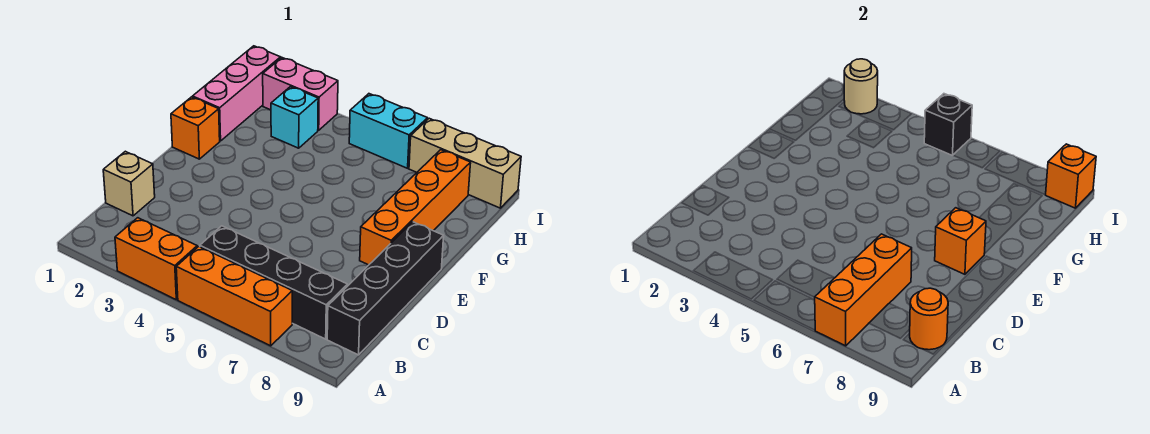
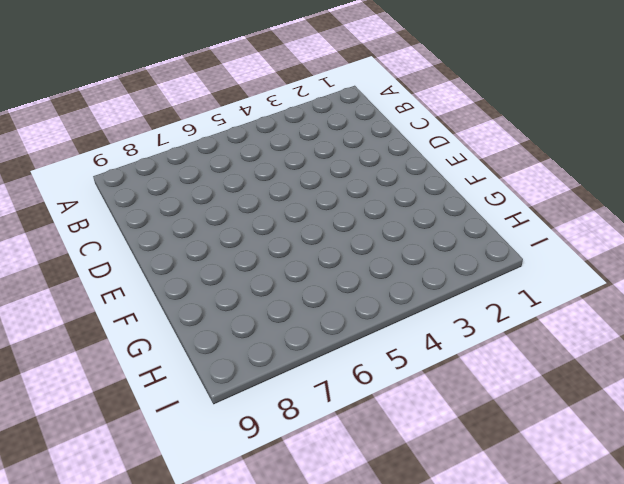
none -> orange brick A3:A4 level 1
none -> orange brick A5:A7 level 1
none -> black brick B5:B8 level 1

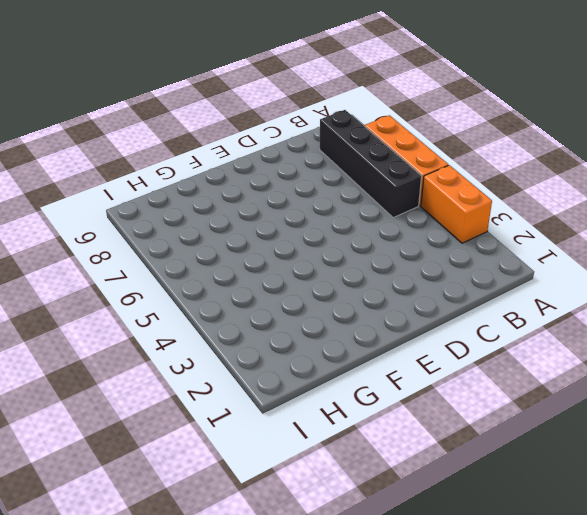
none -> black brick B9:E9 level 1
none -> tan brick C1 level 1
none -> orange brick E8:H8 level 1

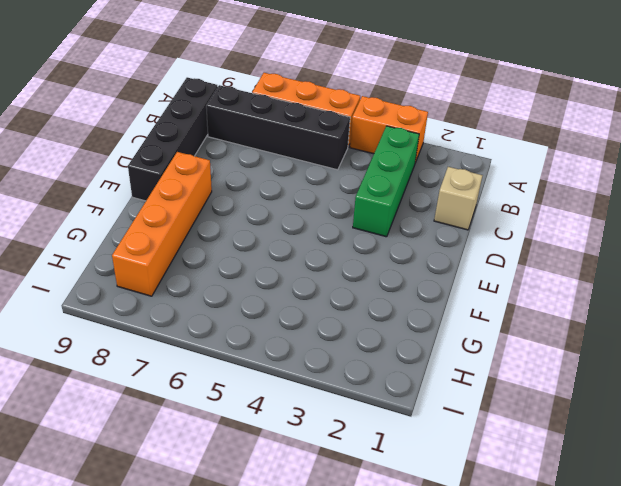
green brick B3:D3 level 1 -> none
none -> orange brick F1 level 1
none -> pink brick G1:I1 level 1
none -> cyan brick H3 level 1

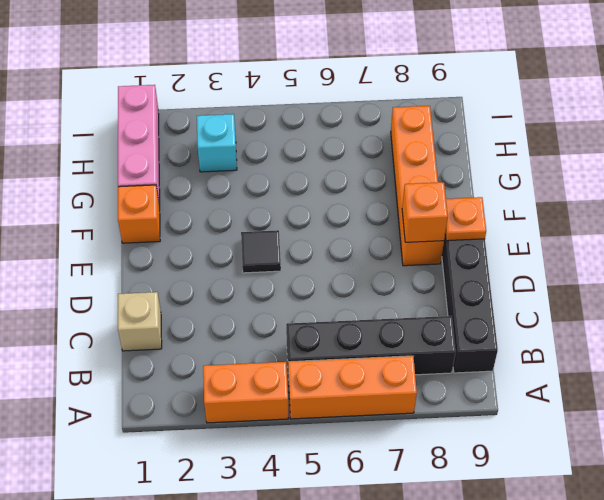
black tile E4 level 1 -> none
orange plate E9 level 2 -> none
none -> pink brick I2:I3 level 1
none -> cyan brick I5:I6 level 1
none -> tan brick I7:I9 level 1

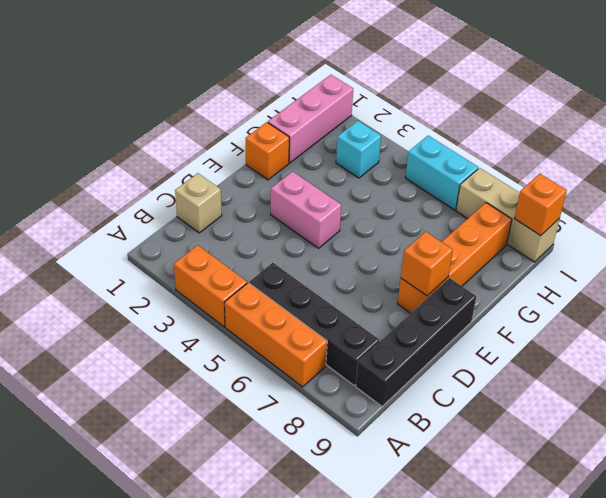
pink brick E3:E4 level 1 -> pink brick I2:I3 level 1
none -> orange brick A7:C7 level 2
none -> orange round brick B9 level 2
none -> tan round brick I2 level 2

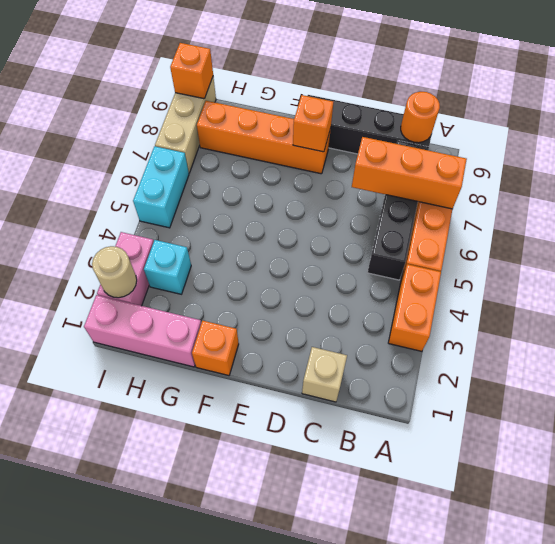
none -> black brick I5 level 2

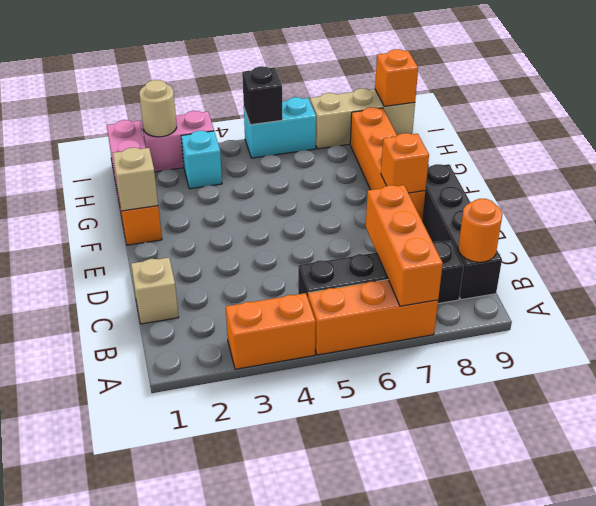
tan brick F1 level 2 -> none

